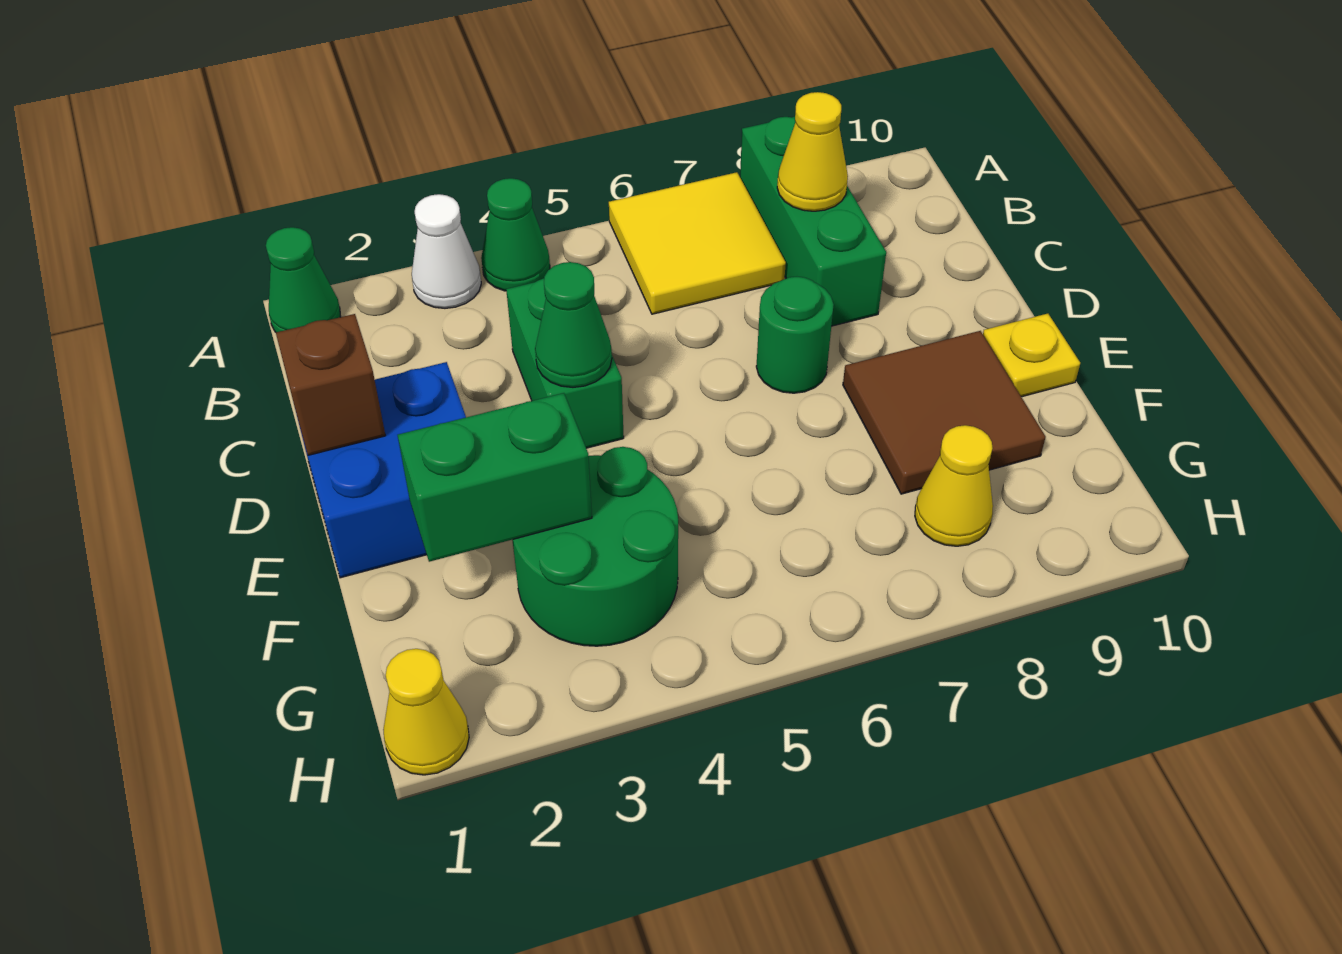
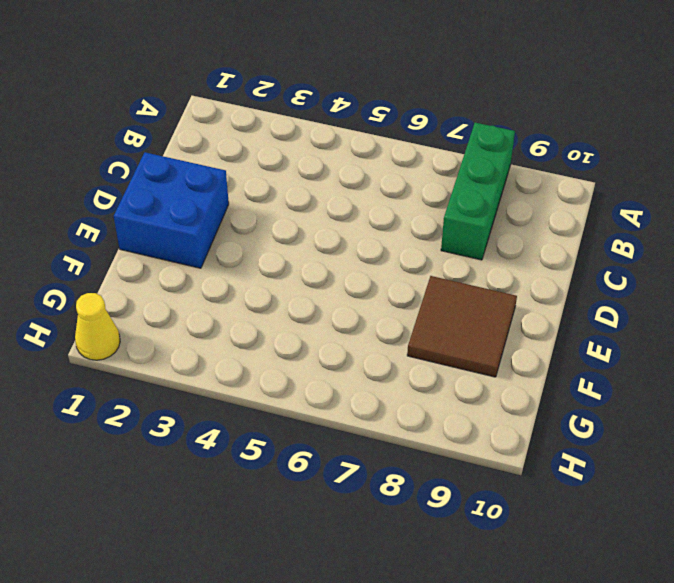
none -> green cone A1 level 1
none -> white cone A3 level 1
none -> green cone A4 level 1

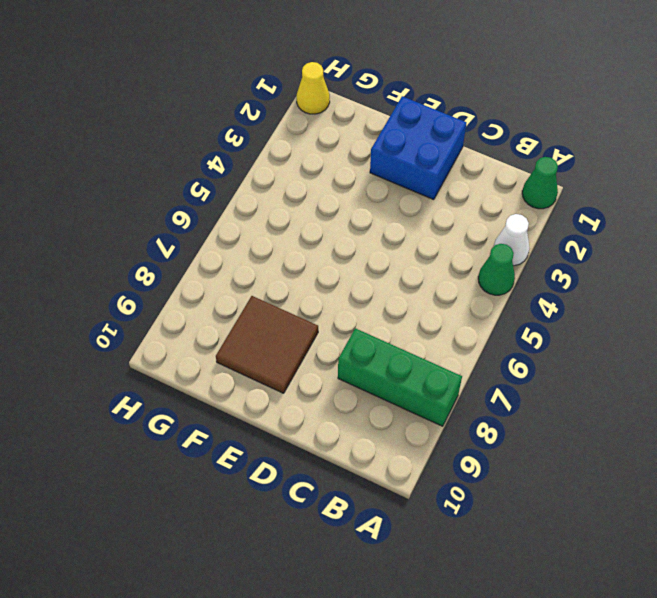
none -> yellow tile A6:B7 level 1
none -> green brick C4:D4 level 1
none -> green round brick D7 level 1

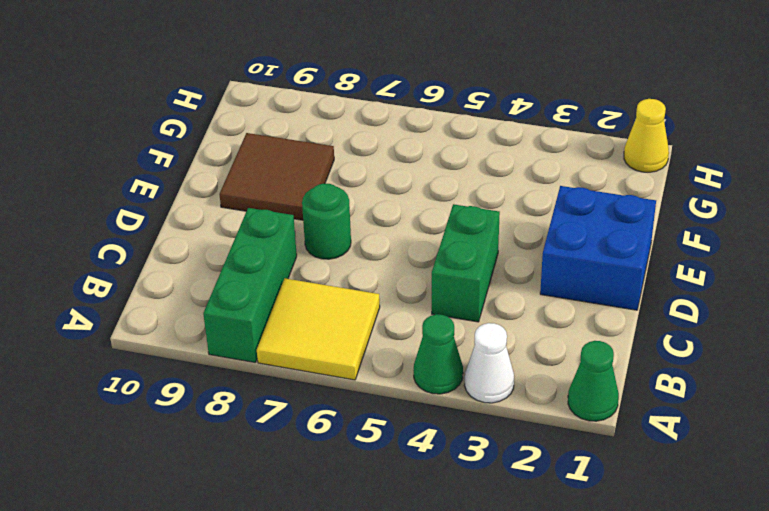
none -> yellow plate E10 level 1
none -> green round brick F3:G4 level 1
none -> yellow cone G8 level 1

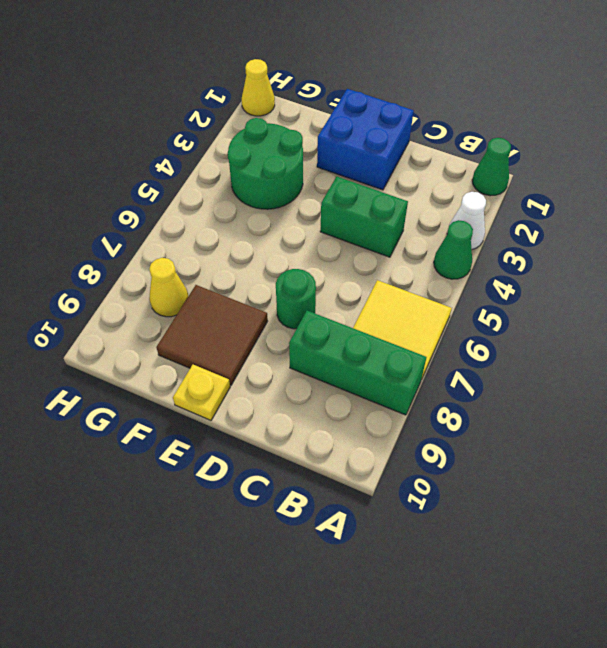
none -> yellow cone B8 level 2
none -> brown brick D1 level 2
none -> green cone D4 level 2

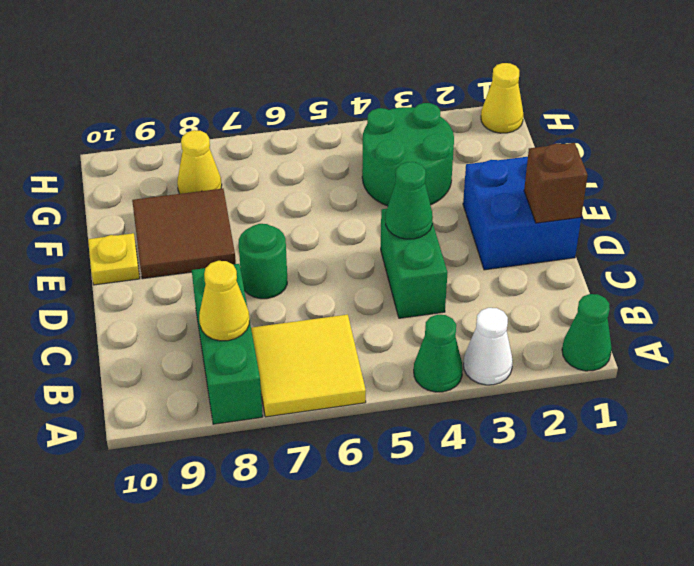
none -> green brick F2:F3 level 2

